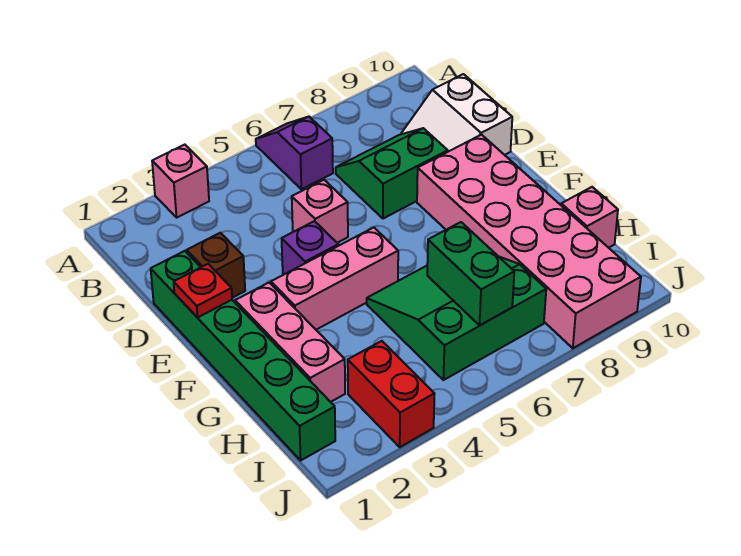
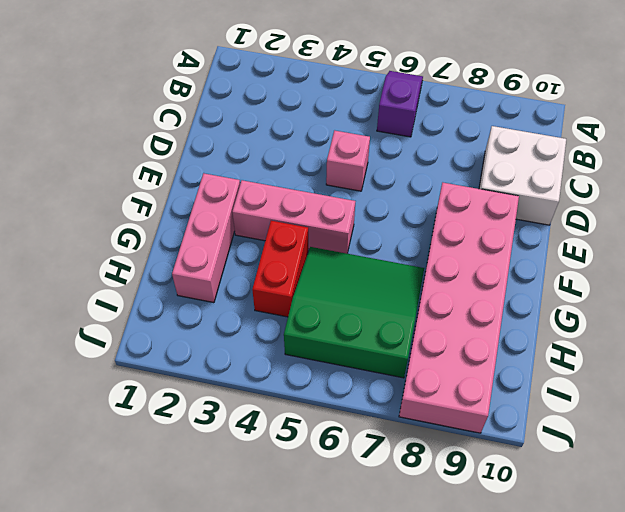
white brick C9:D10 level 1 -> white slope C9:D10 level 1 top 10
red brick G4:H4 level 1 -> red brick I3:J3 level 1
none -> pink brick A3 level 1
none -> green slope C7:D8 level 1 top D
none -> green brick D1:I1 level 1

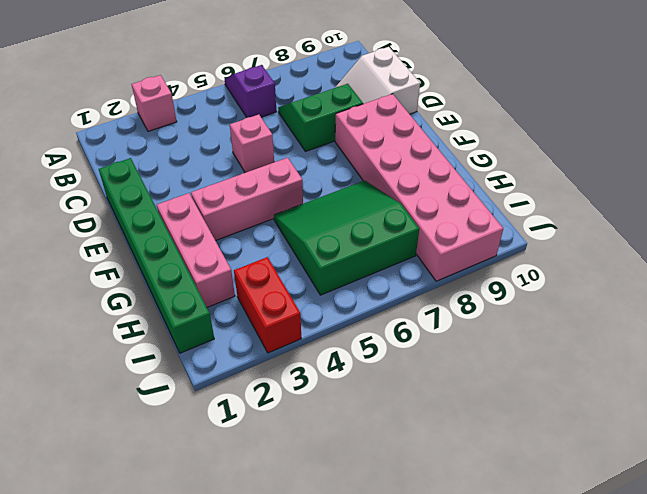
none -> brown brick D2 level 1
none -> purple brick E4 level 1
none -> pink brick H10 level 1

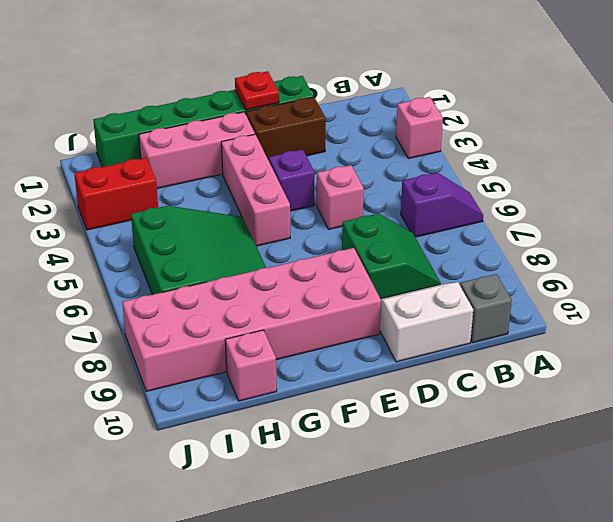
grey brick B10 level 1 -> none
brown brick D2:E2 level 1 -> brown brick D2 level 1
none -> green brick H6:I6 level 2

